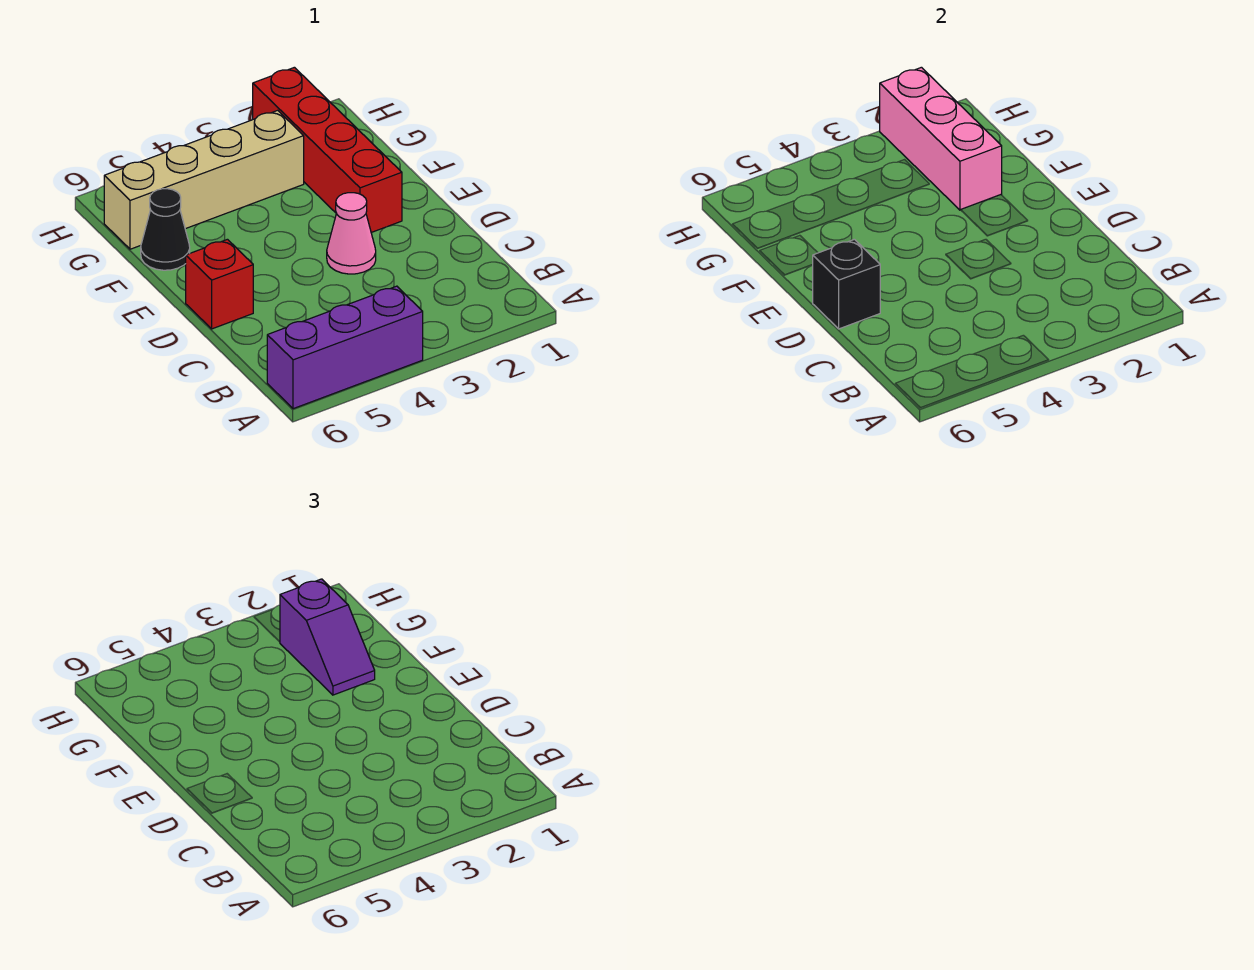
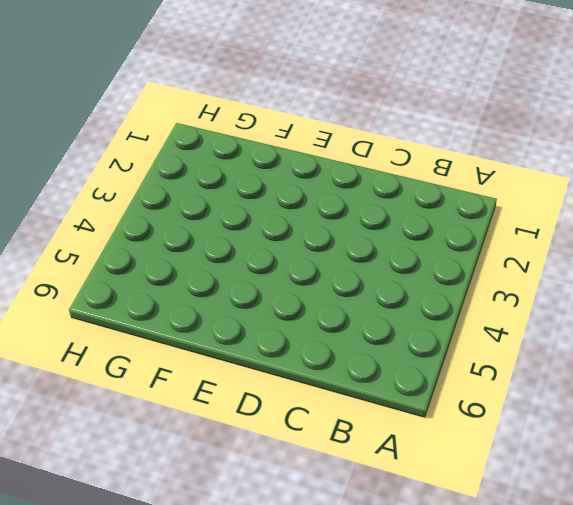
none -> purple brick A4:A6 level 1
none -> pink cone D3 level 1

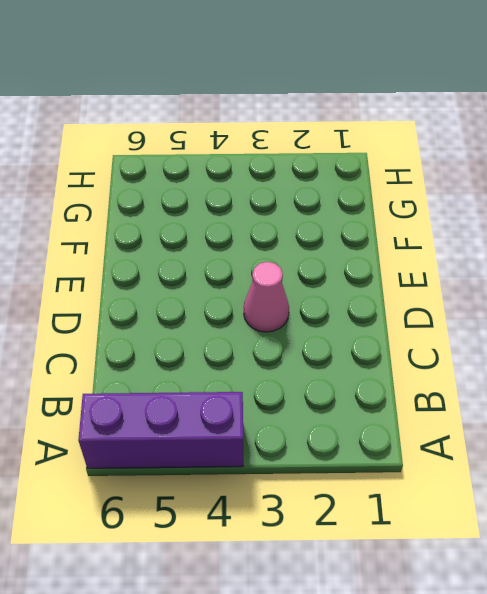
none -> red brick D6 level 1
none -> red brick E2:H2 level 1

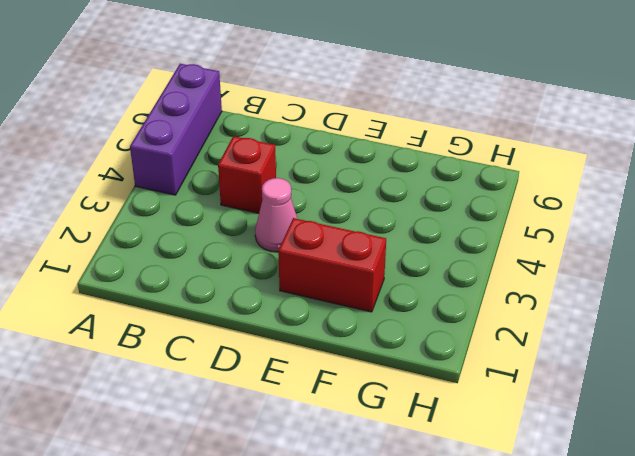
red brick C4 level 1 -> red brick D6 level 1
red brick E2:F2 level 1 -> red brick E2:H2 level 1
none -> black cone F6 level 1
none -> tan brick G3:G6 level 1

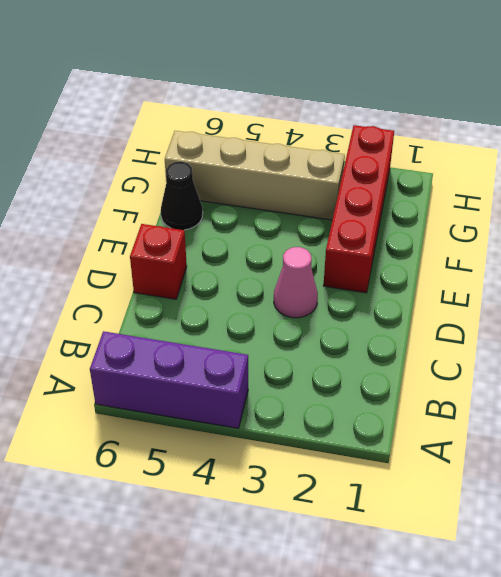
none -> black brick D6 level 2
none -> pink brick F2:H2 level 2

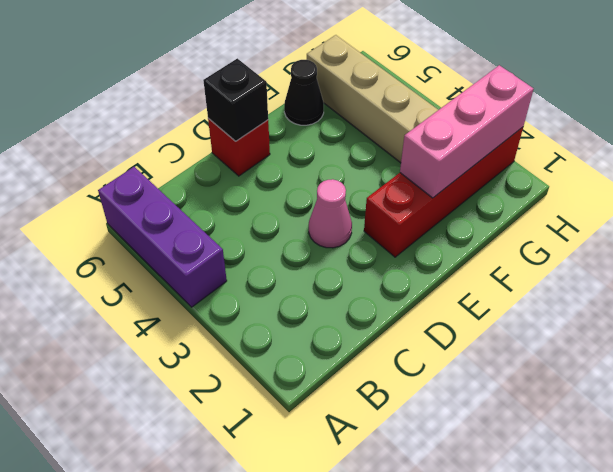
none -> purple slope F2:G2 level 3 top G

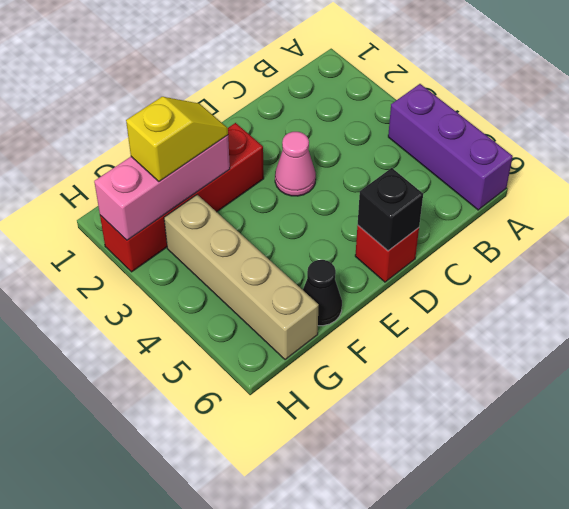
yellow slope F2:G2 level 3 top G -> purple slope F2:G2 level 3 top G

